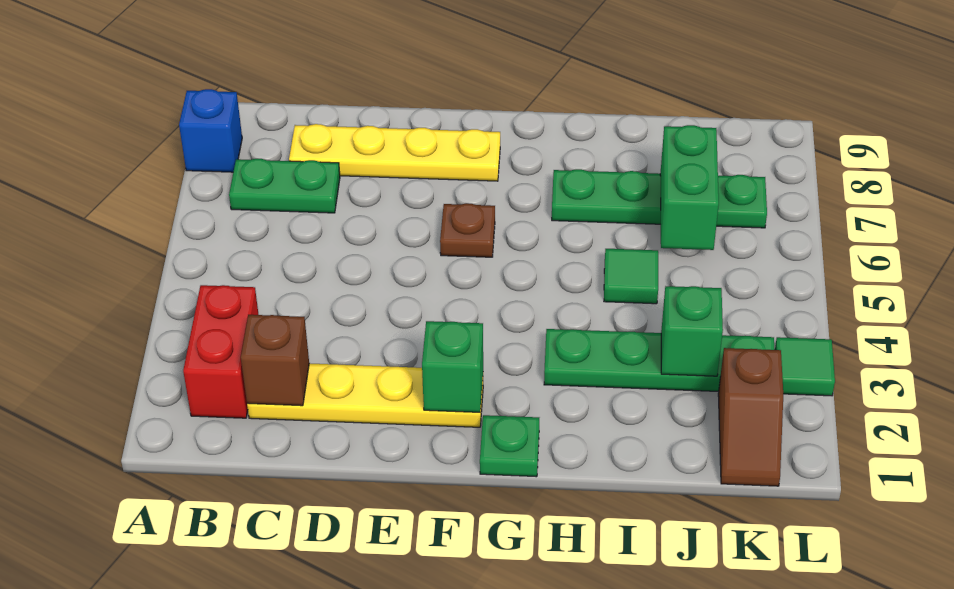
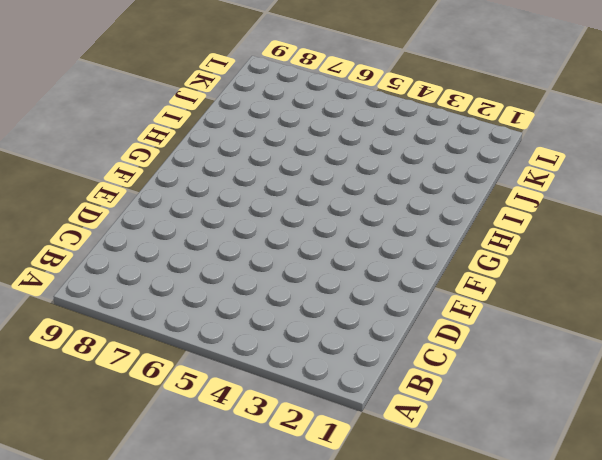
none -> blue brick A8 level 1
none -> red brick B2:B3 level 1
none -> green plate B7:C7 level 1

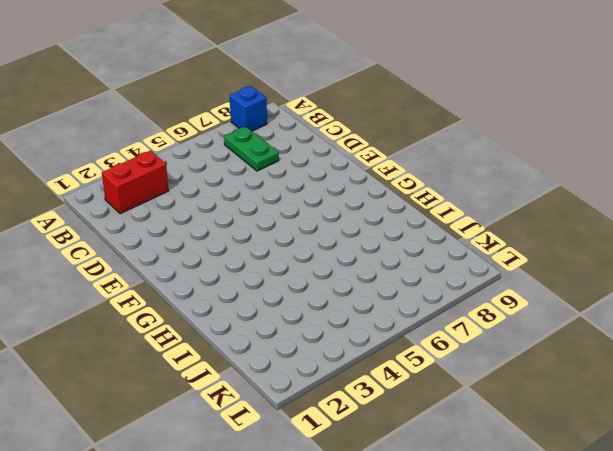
none -> yellow plate C2:F2 level 1
none -> yellow plate C8:F8 level 1
none -> brown plate F6 level 1

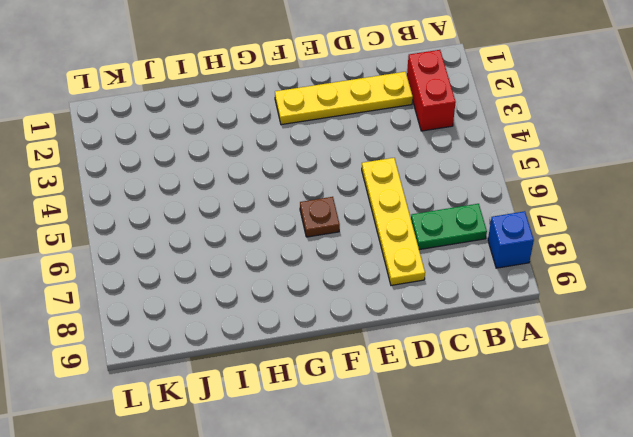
yellow plate D5:D8 level 1 -> yellow plate C8:F8 level 1
none -> green plate G1 level 1
none -> green plate H3:K3 level 1
none -> green plate H7:K7 level 1

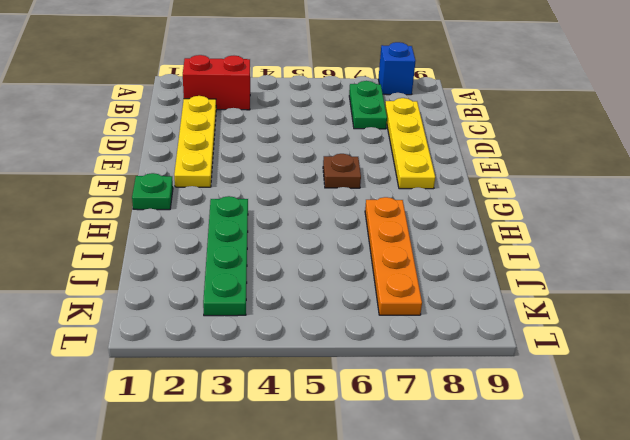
orange plate H7:K7 level 1 -> green plate H7:K7 level 1
none -> green tile I5 level 1
none -> brown slope K1:K2 level 1 top 2
none -> green tile L3 level 1

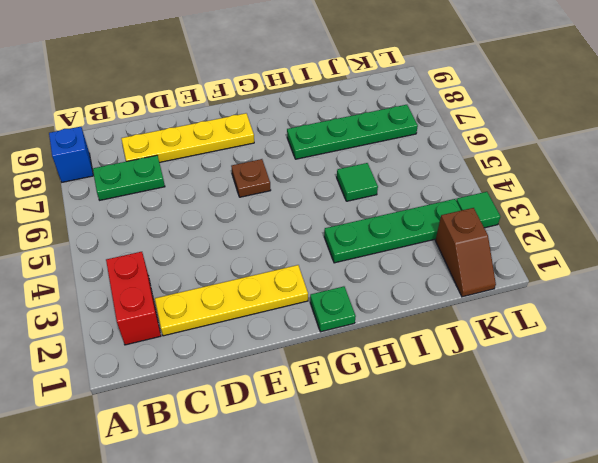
none -> brown brick C2 level 2
none -> green brick F2 level 2
none -> green brick J3 level 2

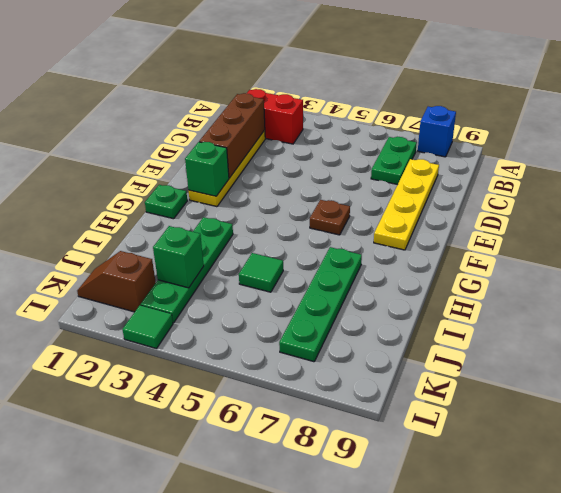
brown brick C2:E2 level 2 -> brown brick C2 level 2
none -> green brick J6:J7 level 2

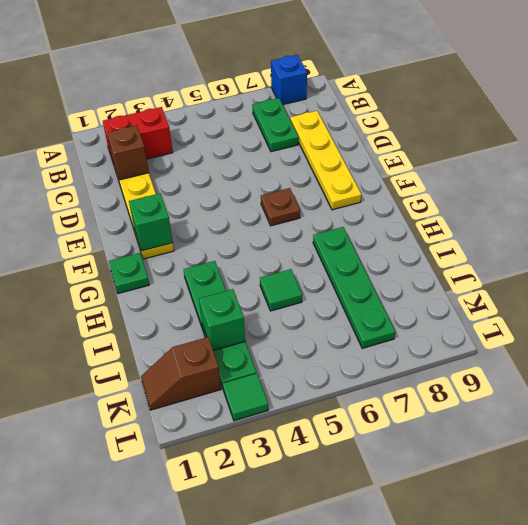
none -> green brick J6:J7 level 2

